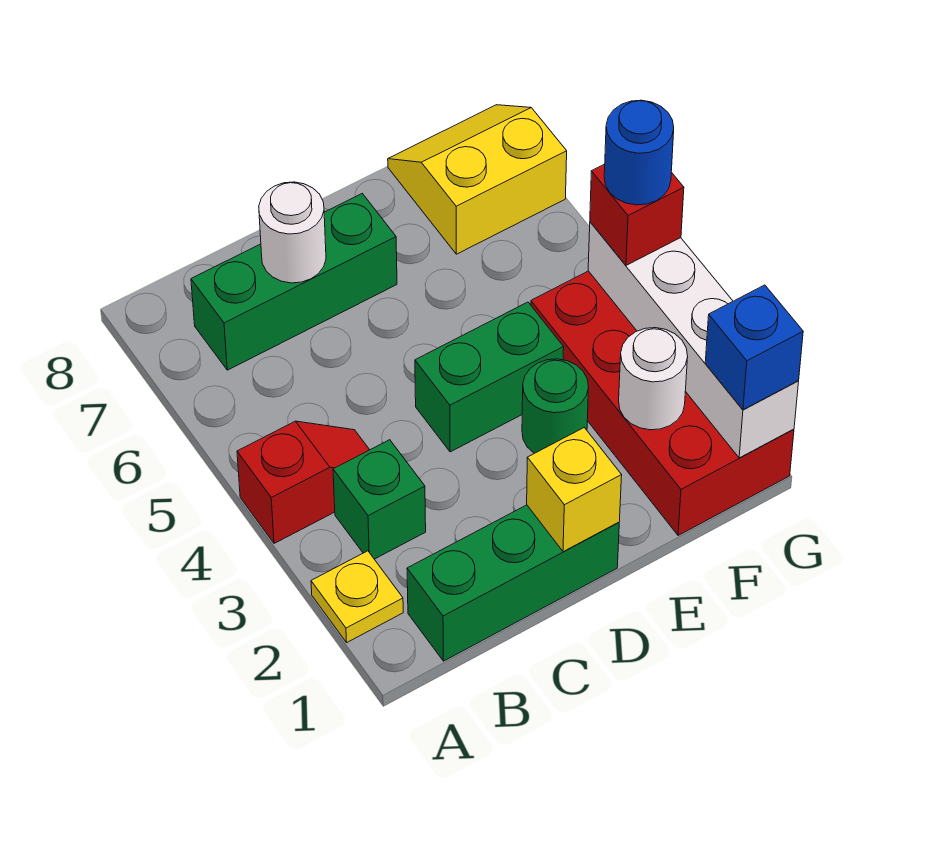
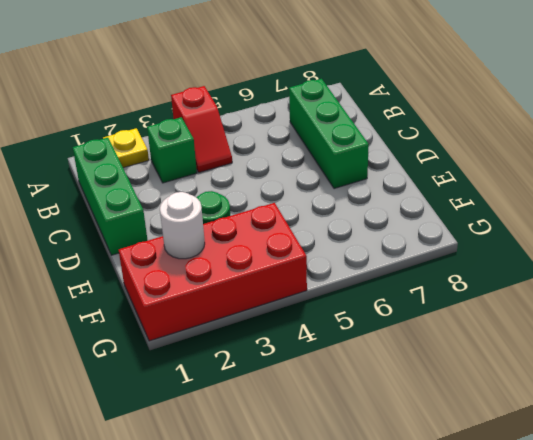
none -> green brick D4:E4 level 1
none -> yellow slope F7:G8 level 1 top 7
none -> white round brick C7 level 2

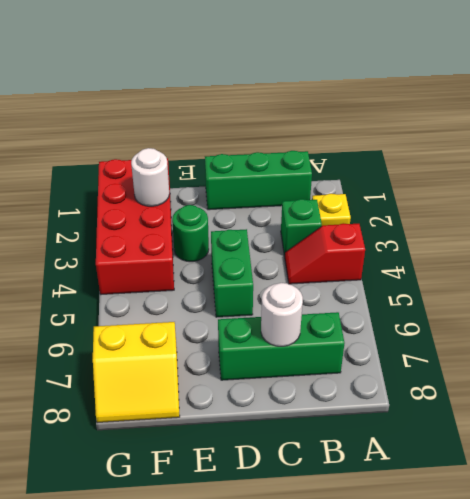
green brick D4:D5 level 1 -> green brick D4:E4 level 1
none -> yellow brick D1 level 2
none -> white brick G1:G4 level 2
none -> blue brick G1 level 3

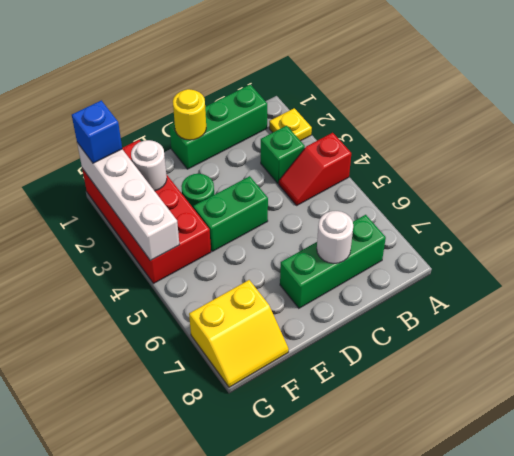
yellow round brick D1 level 2 -> yellow brick D1 level 2
none -> red brick G4 level 3
none -> blue round brick G4 level 4

